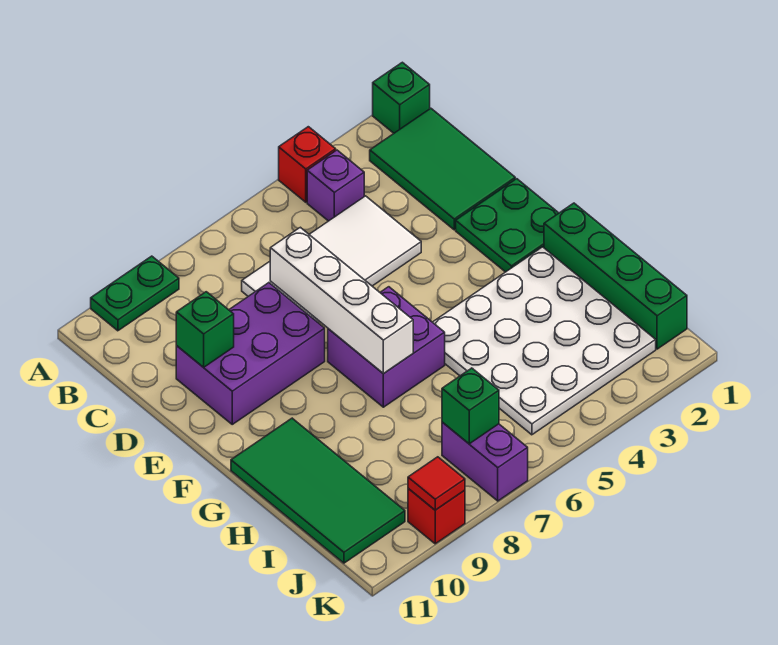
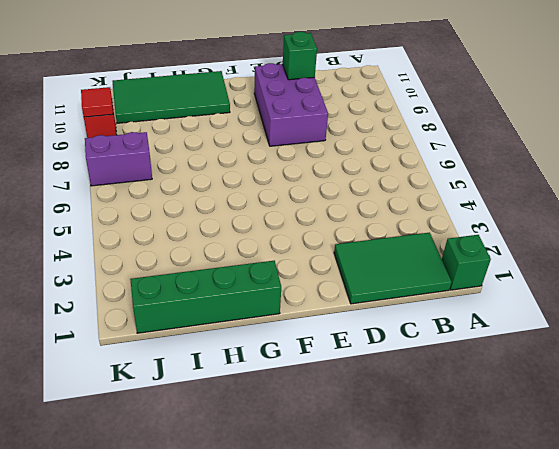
none -> red brick A4 level 1
none -> green plate A9:A10 level 1
none -> purple brick B4 level 1

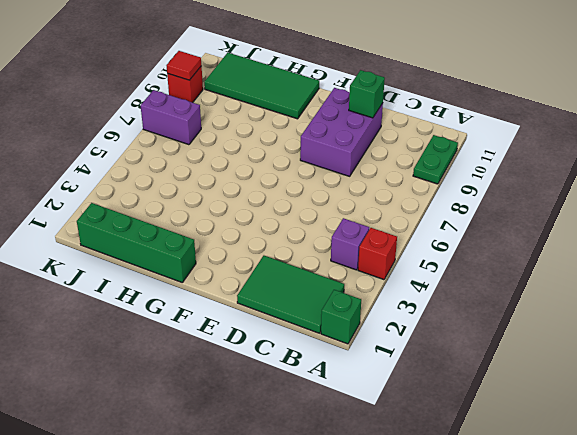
none -> white tile C4:D7 level 1
none -> green plate E1:F2 level 1
none -> purple brick F6:G7 level 1

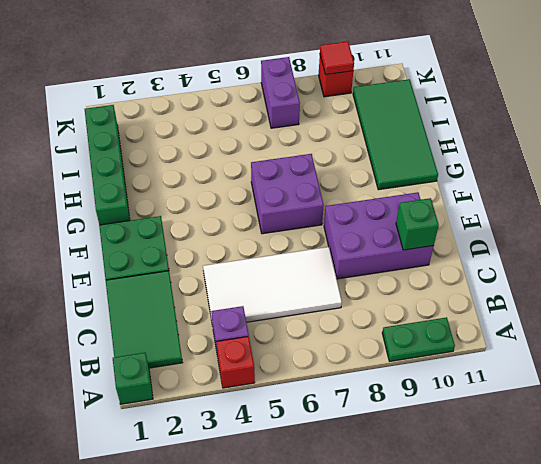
none -> white plate G2:J5 level 1
none -> white brick D7:G7 level 2
none -> green brick J7 level 2

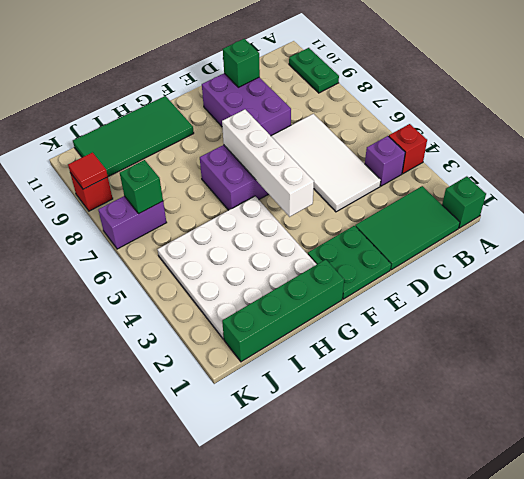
white brick F4:F7 level 2 -> white brick D7:G7 level 2

